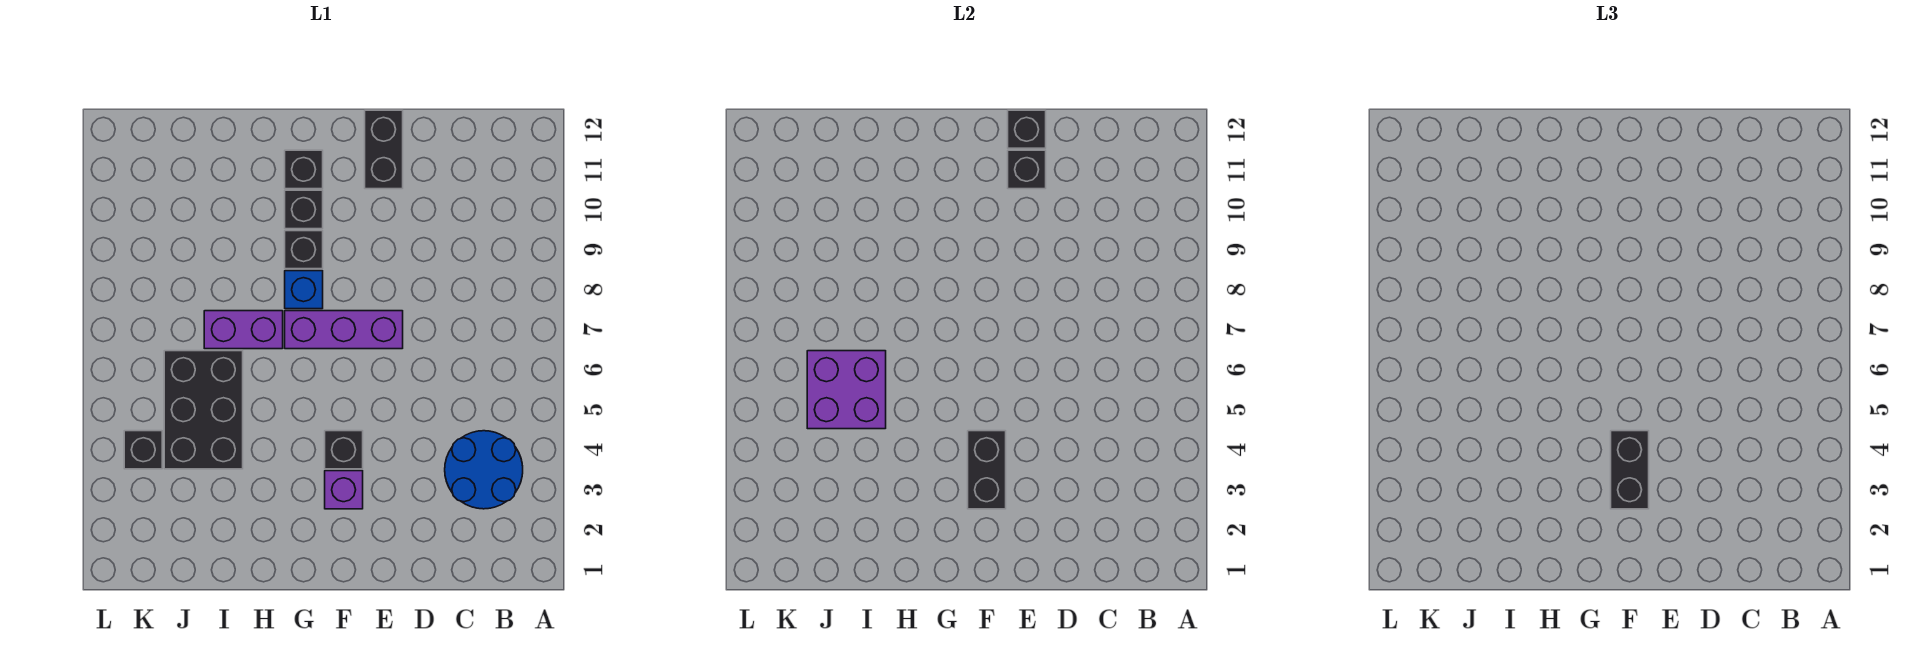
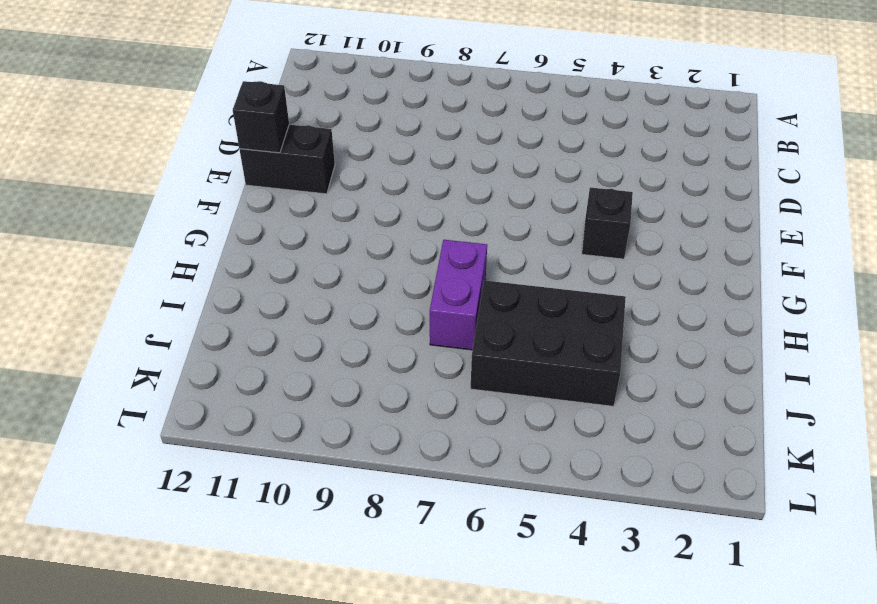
none -> blue round brick B3:C4 level 1
none -> purple brick E7:G7 level 1
none -> purple brick F3 level 1

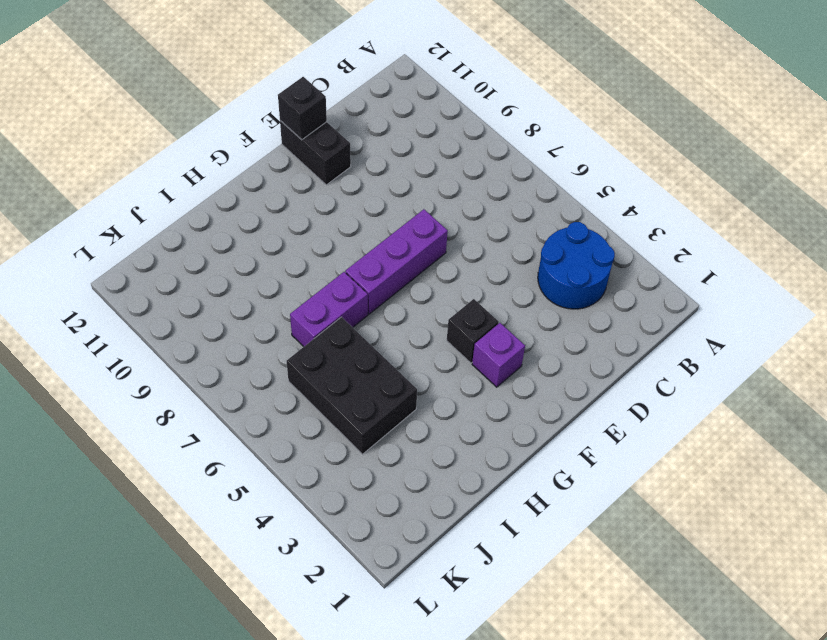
none -> blue brick G8 level 1
none -> black brick G9 level 1
none -> black brick G10 level 1

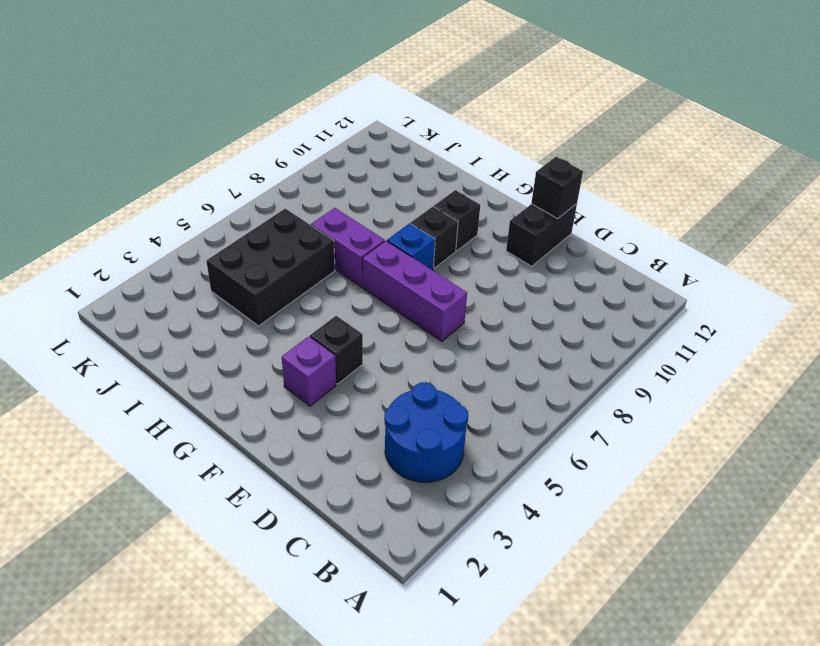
none -> black brick G11 level 1
none -> black brick K4 level 1
none -> black brick E11 level 2

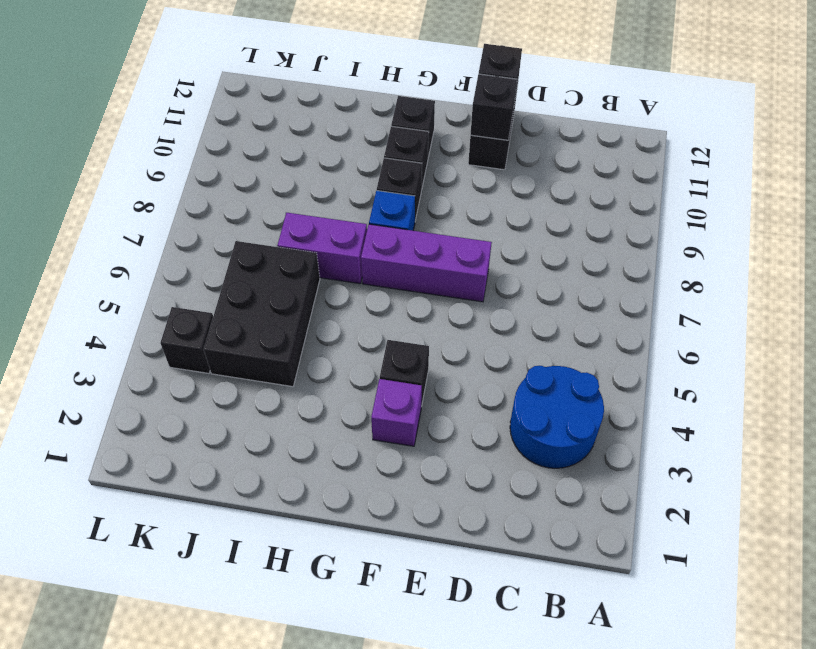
none -> black brick F3:F4 level 2
none -> purple brick I5:J6 level 2
none -> black brick F3:F4 level 3

